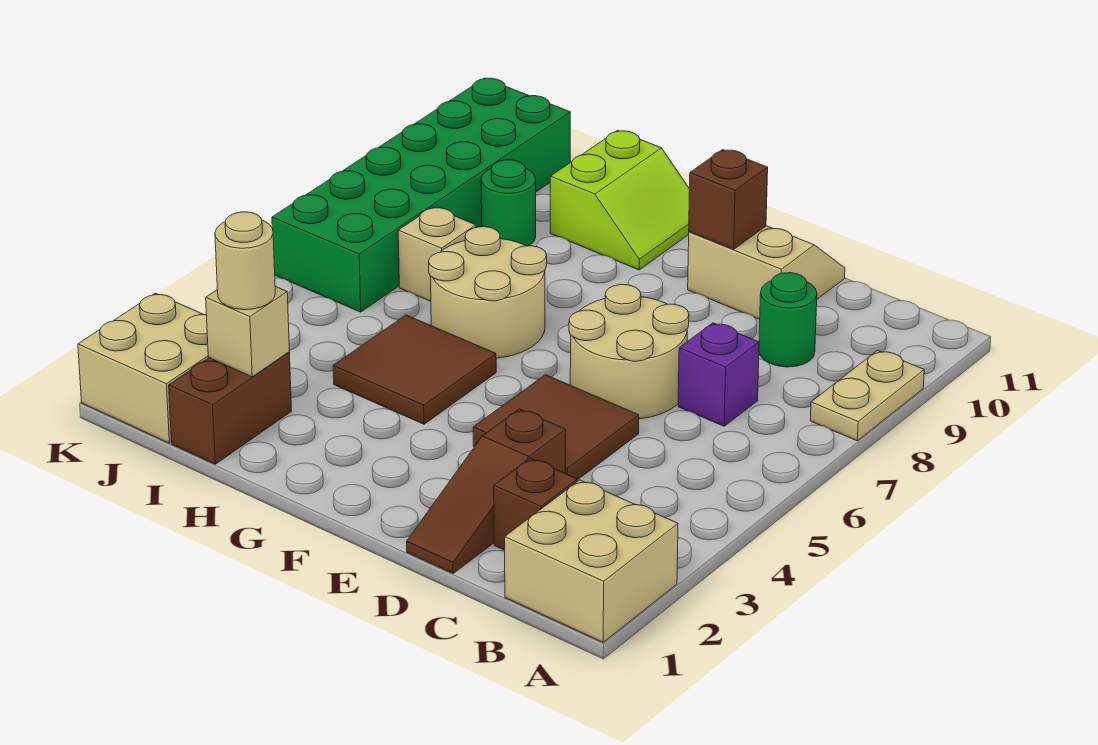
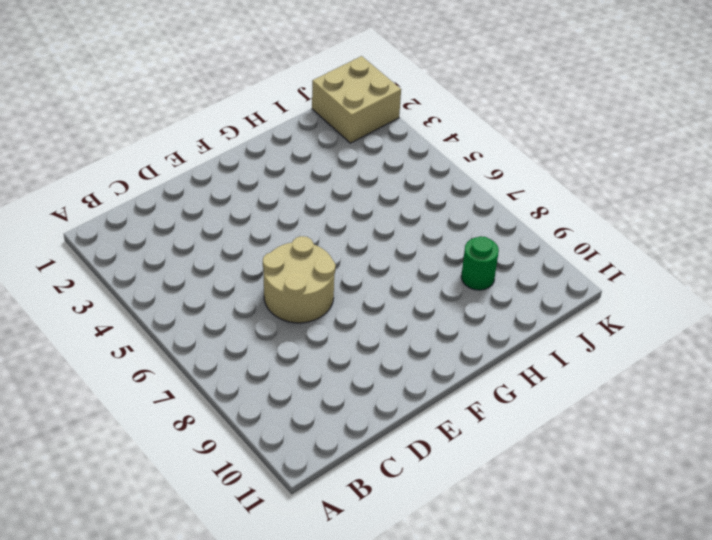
none -> tan brick A1:B2 level 1
none -> tan plate A8:A9 level 1
none -> brown brick C2 level 1

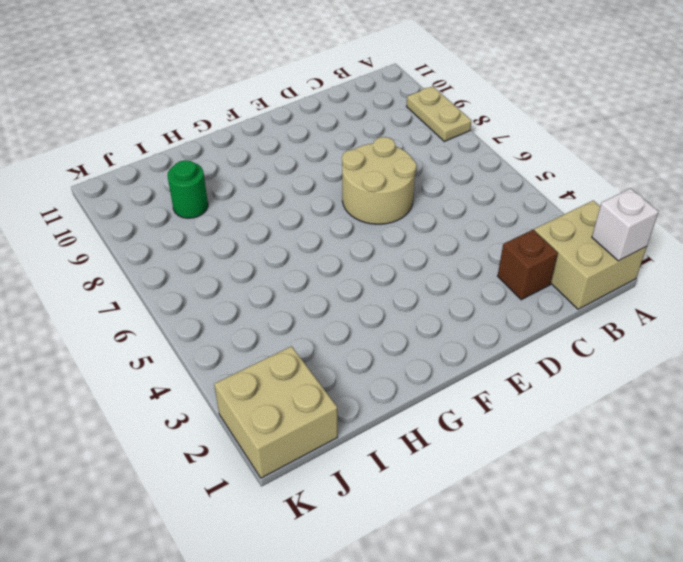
white brick A1 level 2 -> none
none -> purple brick C7 level 1
none -> green round brick C9 level 1
none -> brown slope D1:D3 level 1 top 3

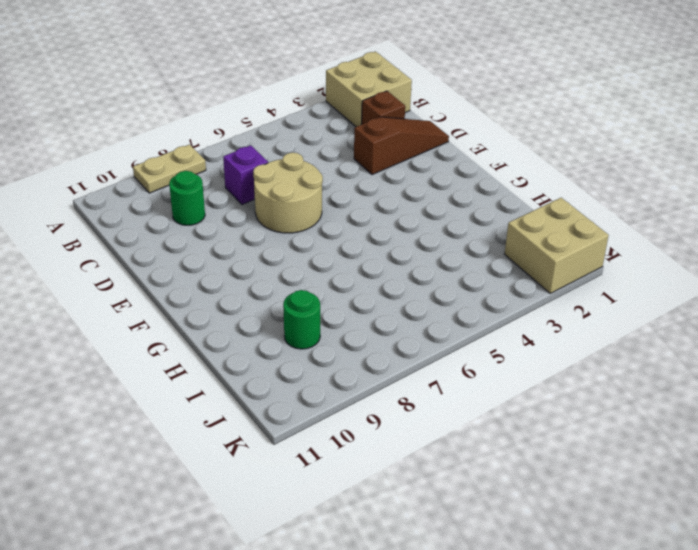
none -> brown tile D4:E5 level 1
none -> tan slope D10:E11 level 1 top 10
none -> brown tile G4:H5 level 1

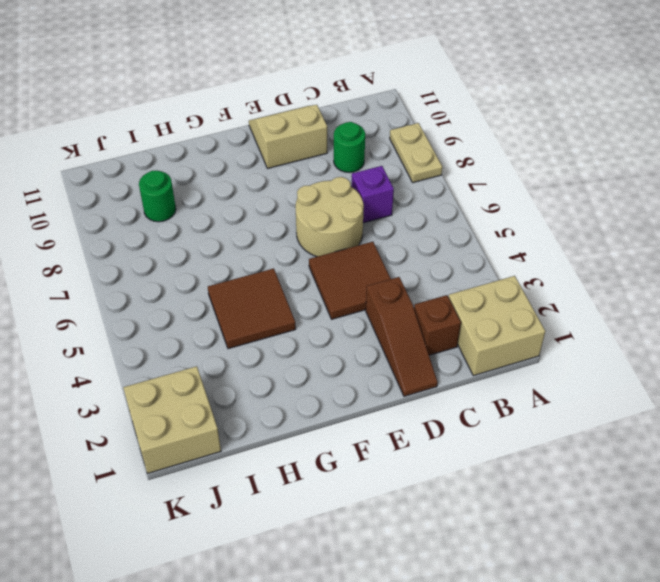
none -> tan round brick G6:H7 level 1
none -> lime slope G10:H11 level 1 top H
none -> brown brick I1:I2 level 1

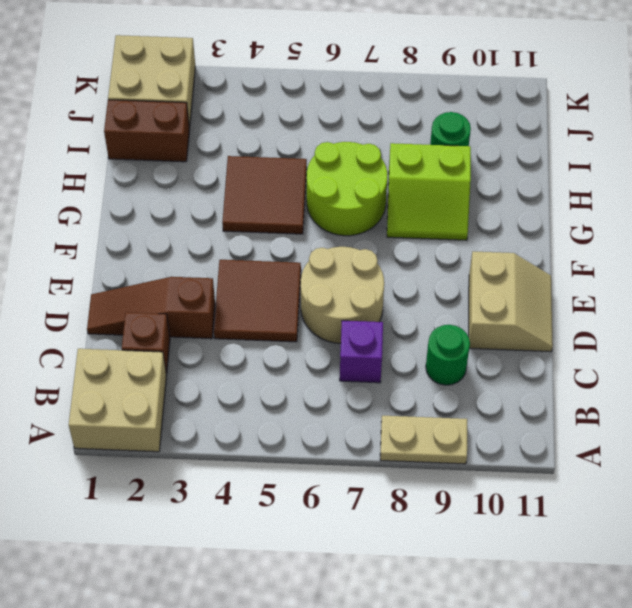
lime round brick G6:H7 level 1 -> tan round brick G6:H7 level 1
lime slope G8:H9 level 1 top H -> lime slope G10:H11 level 1 top H
none -> tan brick I7 level 1
none -> green brick J6:K11 level 1
none -> brown brick E10 level 2

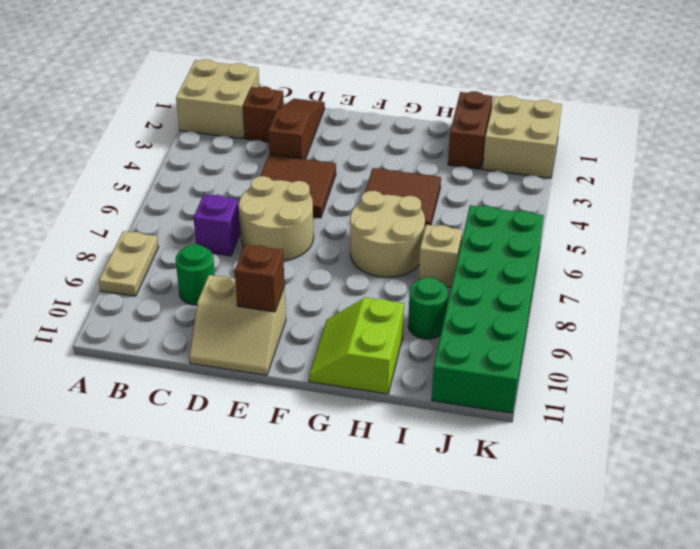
none -> tan brick I2 level 2
none -> tan round brick I2 level 3

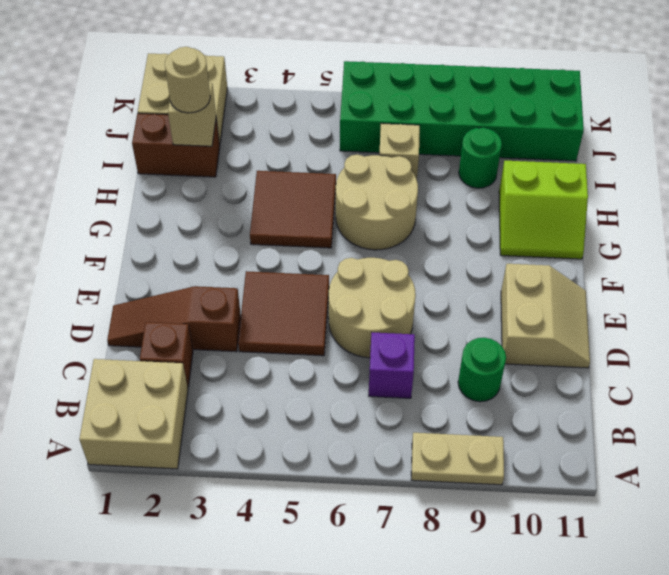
none -> brown brick E10 level 2

